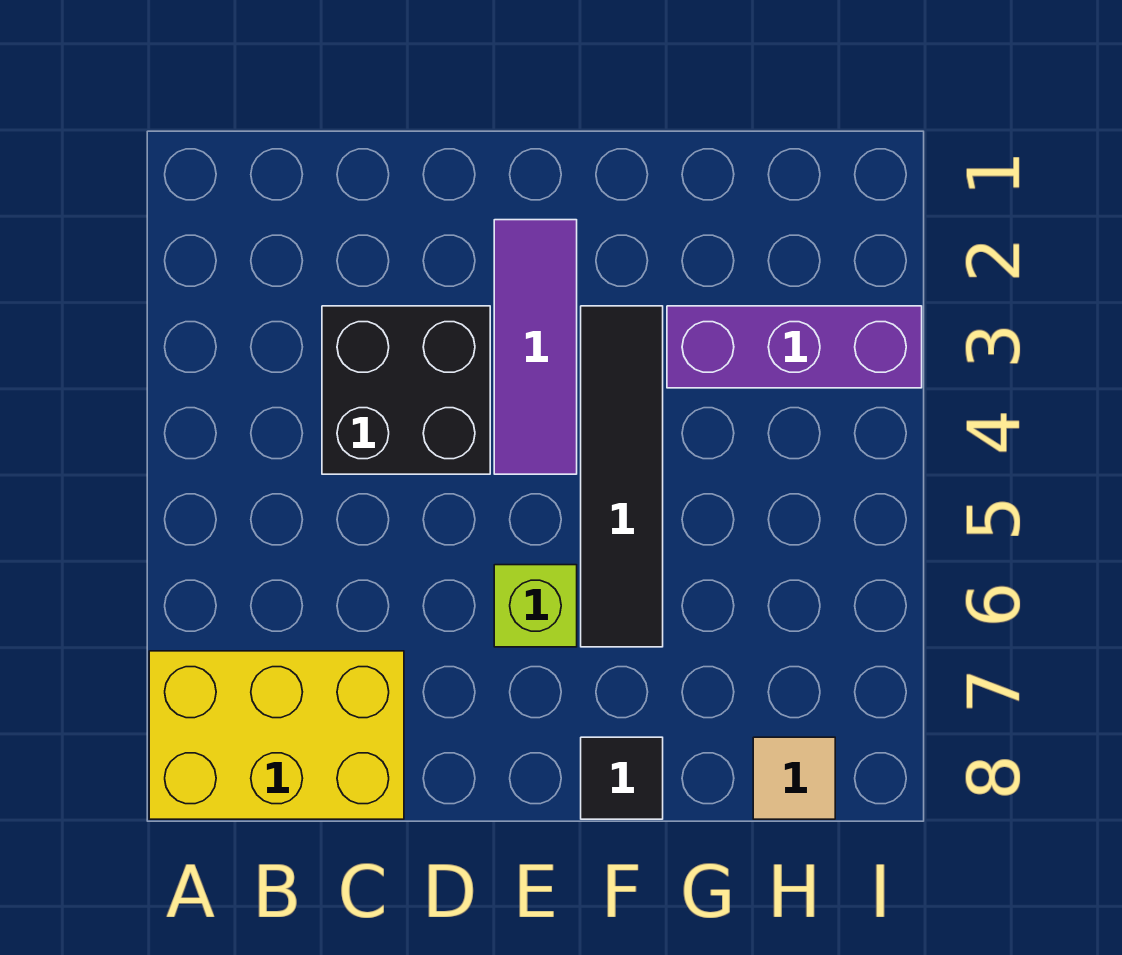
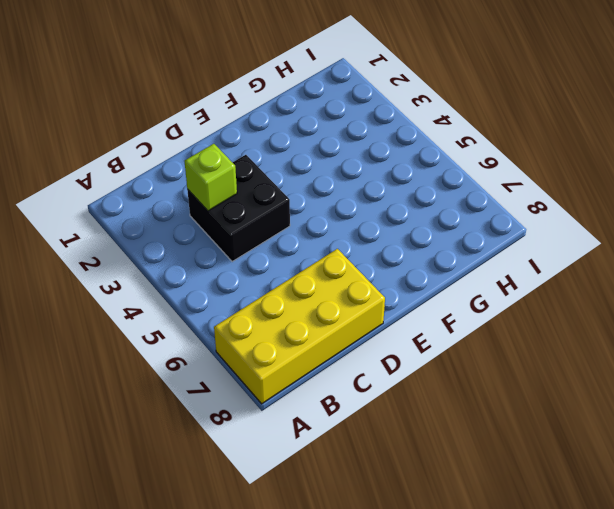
yellow brick A7:D8 level 1 -> yellow brick A7:C8 level 1
lime brick C3 level 2 -> lime brick E6 level 1
none -> purple tile E2:E4 level 1
none -> black tile F3:F6 level 1

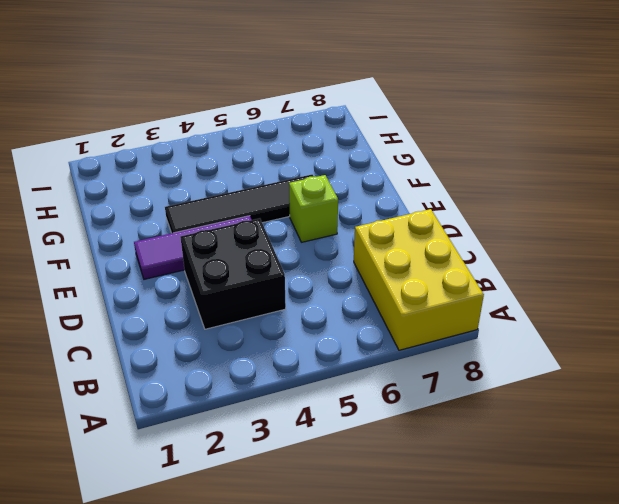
none -> black tile F8 level 1
none -> purple brick G3:I3 level 1

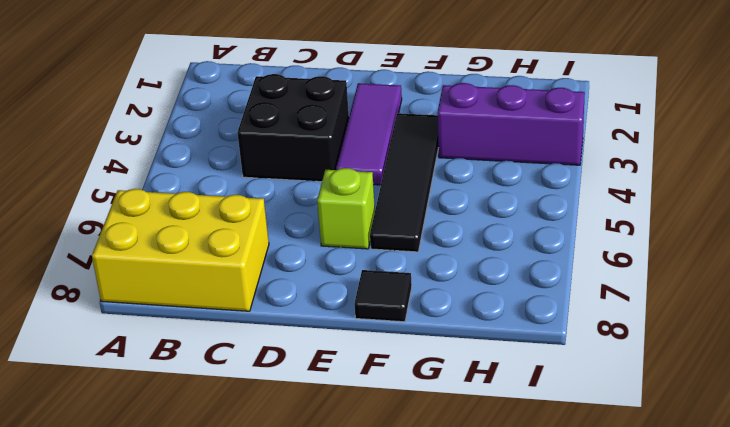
none -> tan tile H8 level 1

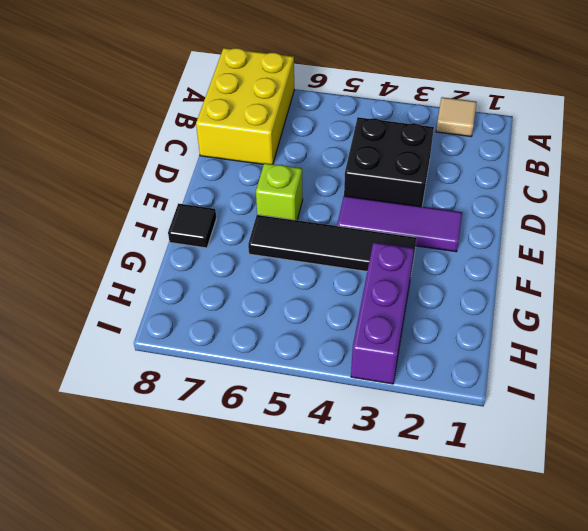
tan tile A2 level 1 -> tan tile H8 level 1

